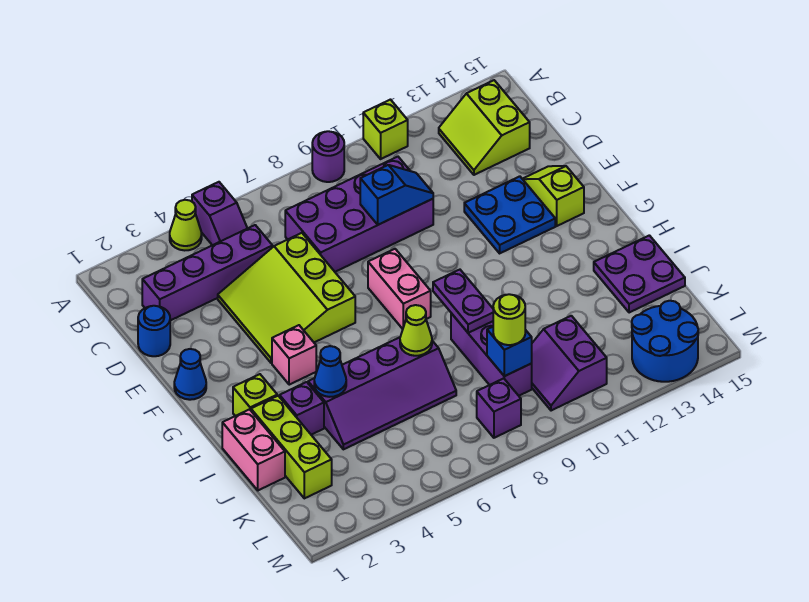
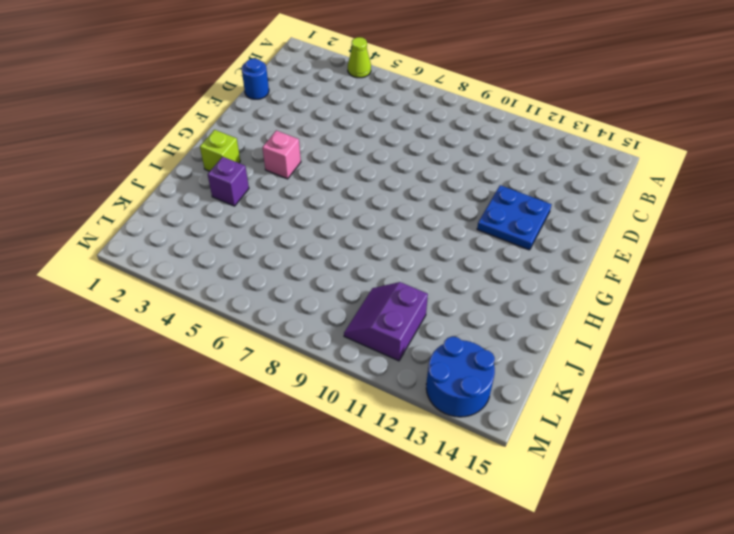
none -> purple slope A5:B5 level 1 top A
none -> purple round brick A9 level 1
none -> lime brick A11 level 1
none -> lime slope B13:C14 level 1 top 14

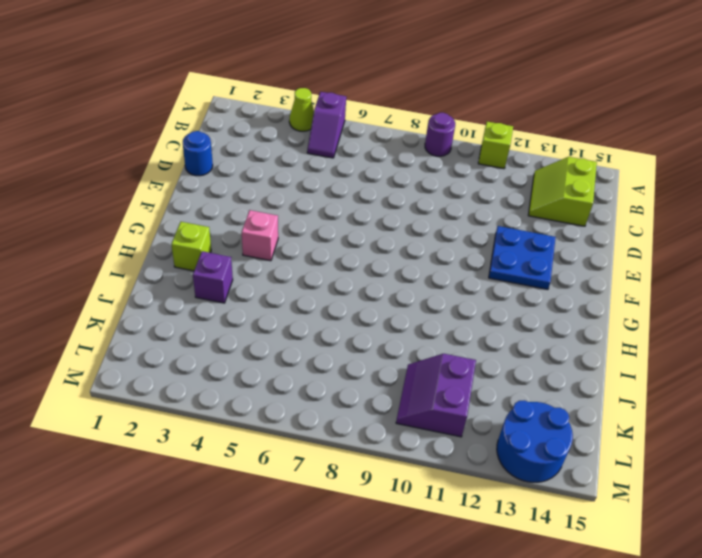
none -> purple brick C2:C5 level 1
none -> purple brick C7:D10 level 1
none -> lime slope D4:F6 level 1 top 6
none -> lime slope E14:F14 level 1 top F

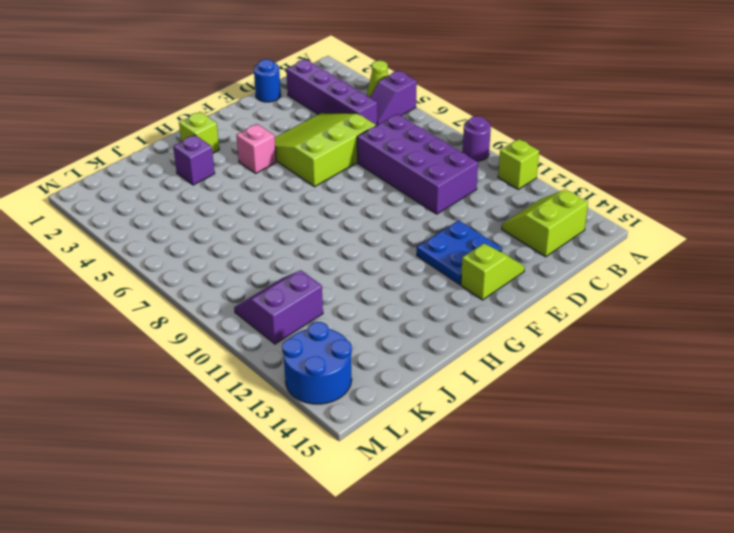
none -> blue cone F1 level 1
none -> pink brick F8:G8 level 1
none -> pink brick I1:J1 level 1
none -> lime brick I2:K2 level 1

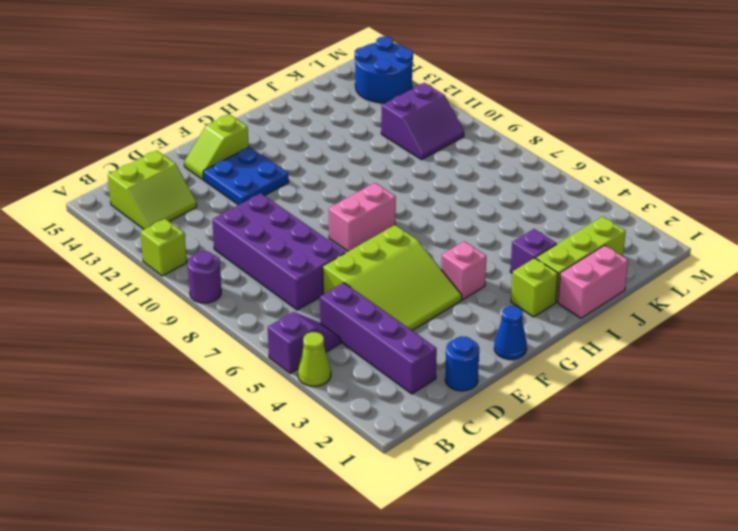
none -> purple slope I4:J7 level 1 top I
none -> purple brick I9:K9 level 1
none -> purple plate I14:J15 level 1
none -> purple brick L8 level 1

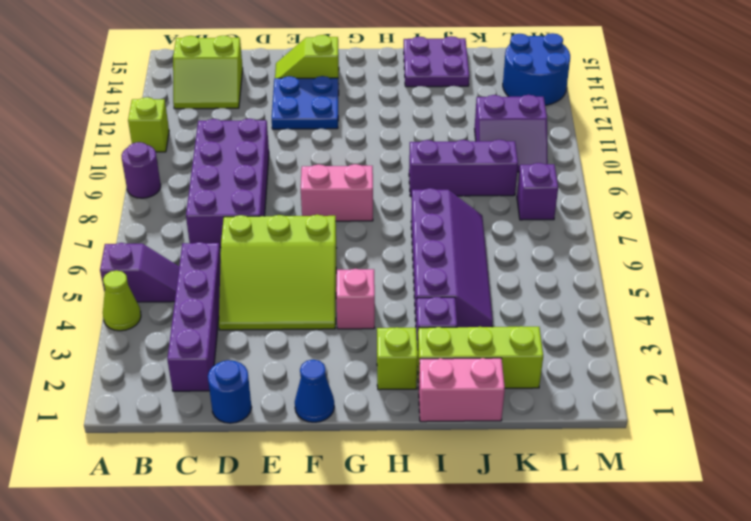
none -> blue slope D9:D10 level 2 top 9
none -> purple plate H9:I9 level 2
none -> blue cone I4 level 2
none -> lime cone I7 level 2

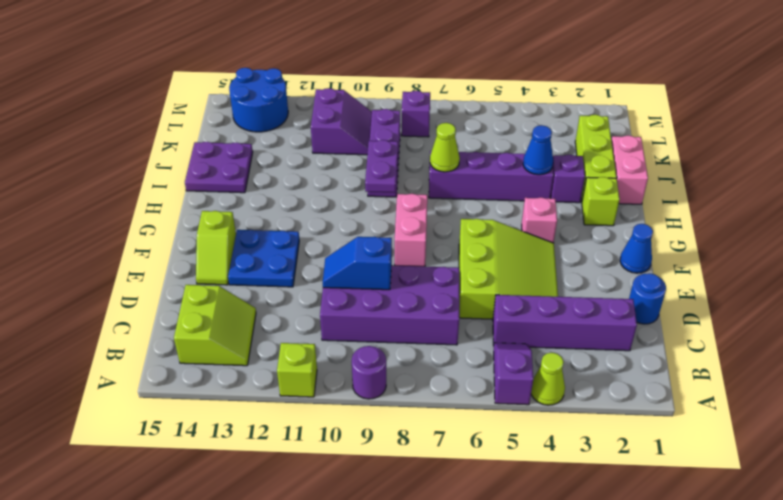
none -> blue brick K9 level 2
none -> lime round brick K9 level 3

